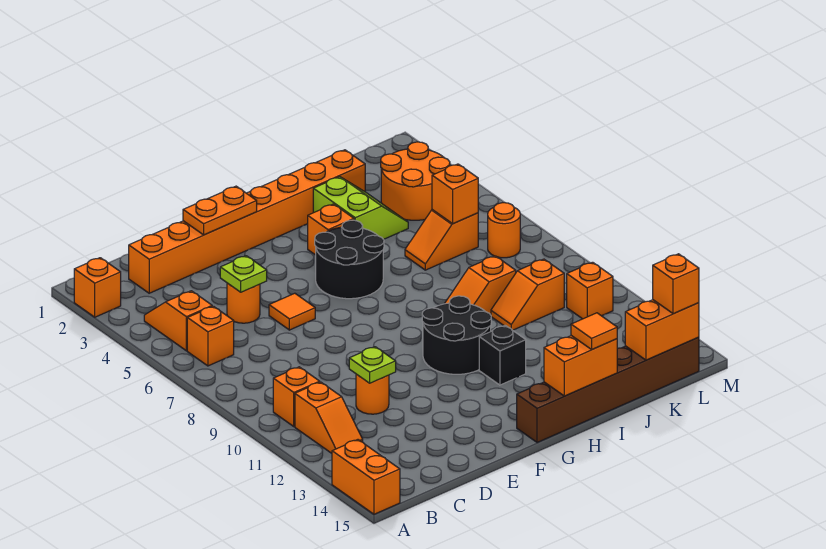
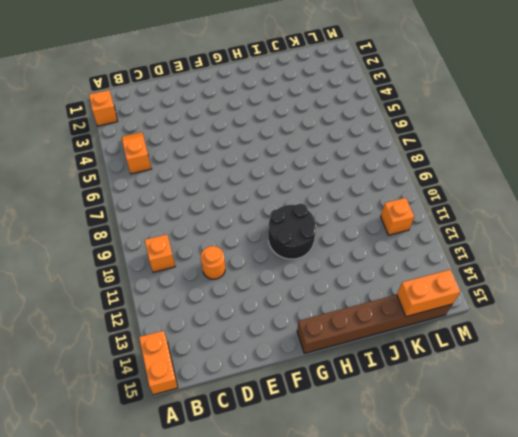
none -> orange brick B6 level 1
none -> orange slope B11:B12 level 1 top 11
none -> orange brick C2:J2 level 1
none -> orange round brick D5 level 1

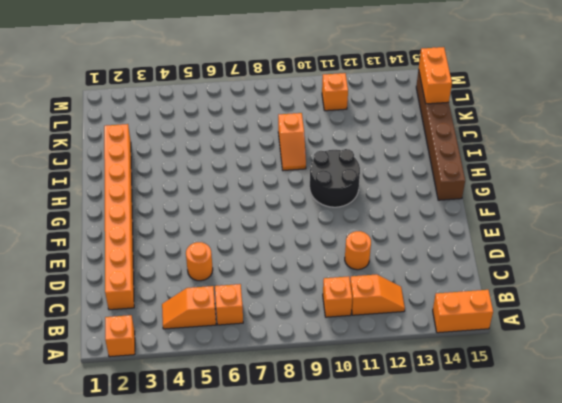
none -> orange tile E6 level 1
none -> black round brick G5:H6 level 1
none -> orange brick H4 level 1
none -> black brick H12 level 1

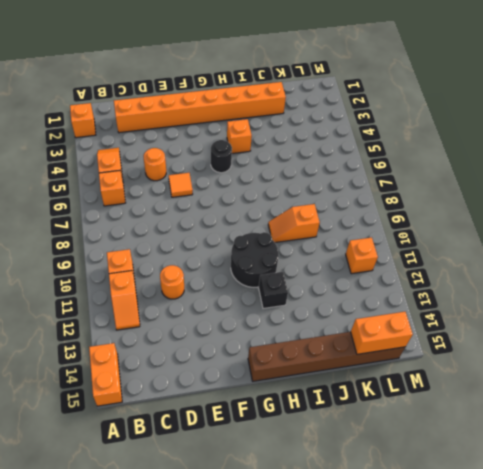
black round brick G5 level 1 -> black round brick G5:H6 level 1
none -> lime slope I3:J4 level 1 top I
none -> orange slope J6:K6 level 1 top K
none -> orange slope J10:K10 level 1 top K
none -> orange round brick K3:L4 level 1

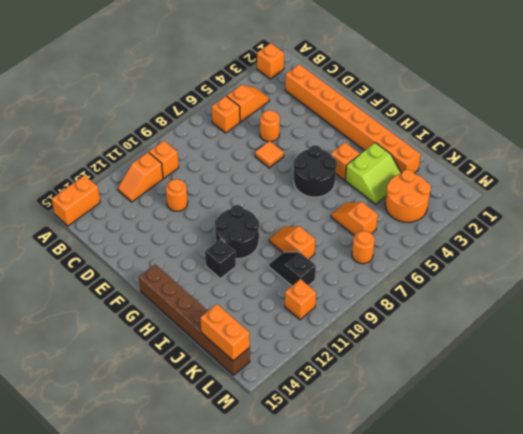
black slope J10:K10 level 1 top K -> orange slope J10:K10 level 1 top K
none -> lime plate D5 level 2
none -> lime plate D11 level 2
none -> orange plate E2:F2 level 2
none -> orange brick H15:I15 level 2

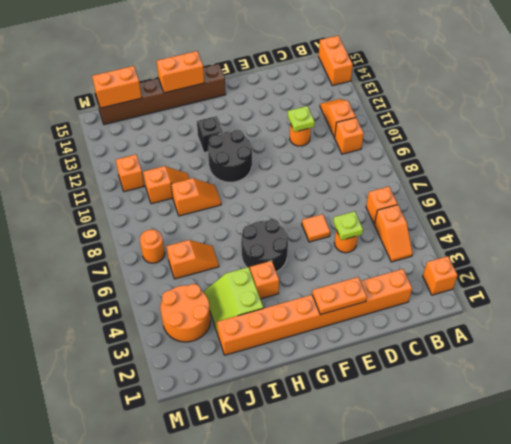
none -> orange brick K6 level 2
none -> orange tile I15 level 3
none -> orange brick L15 level 3

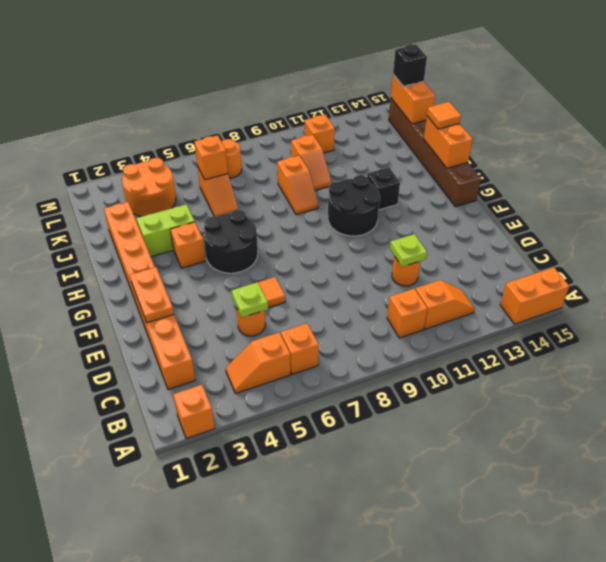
black brick L15 level 3 -> orange brick L15 level 3

